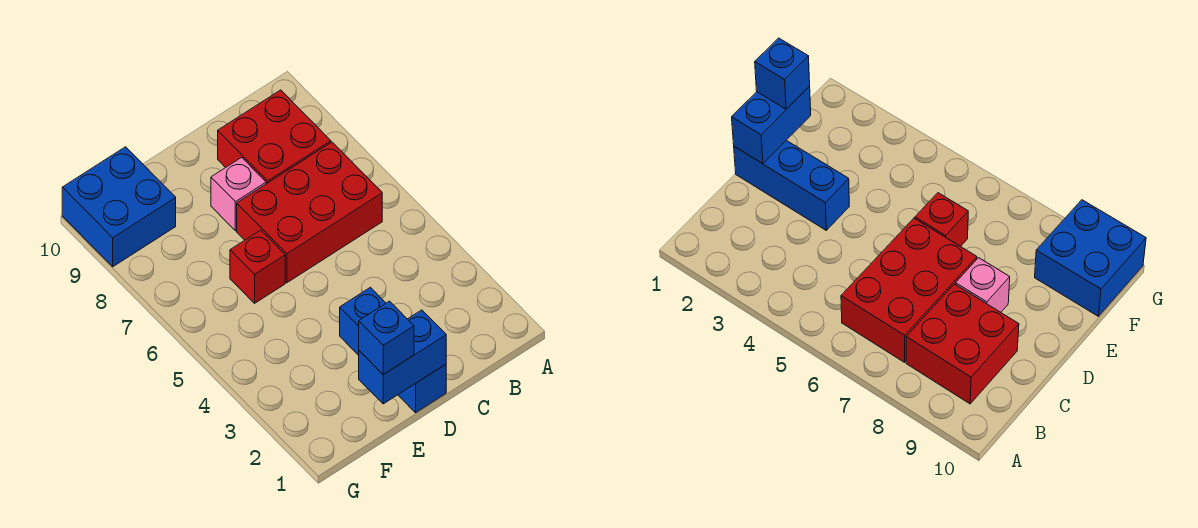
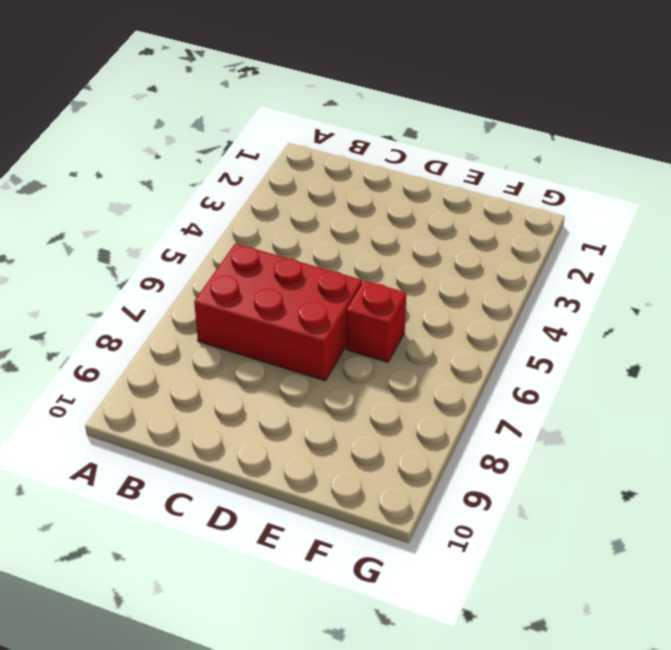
none -> red brick B8:C9 level 1
none -> blue brick D1:D3 level 1

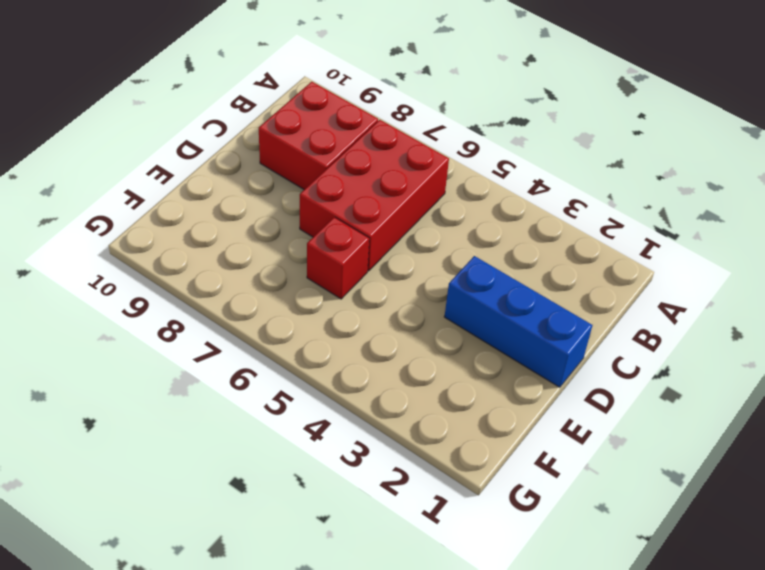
none -> pink brick D8 level 1
none -> blue brick F9:G10 level 1

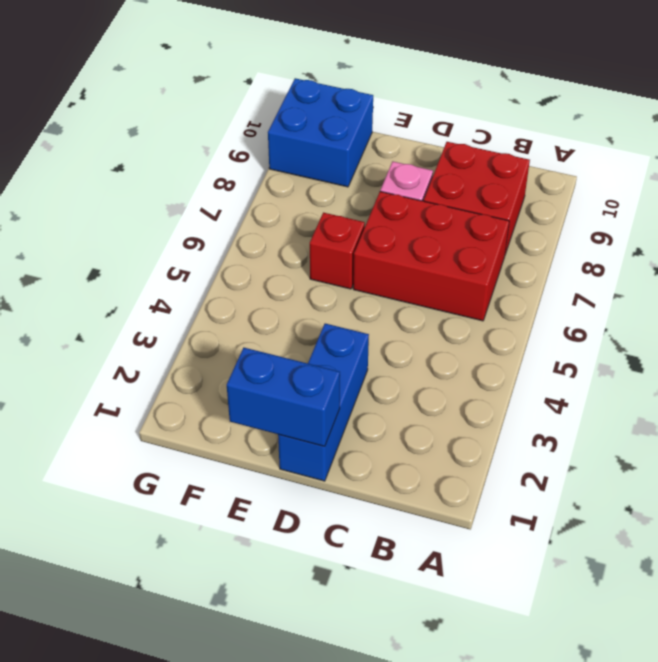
none -> blue brick E1 level 3

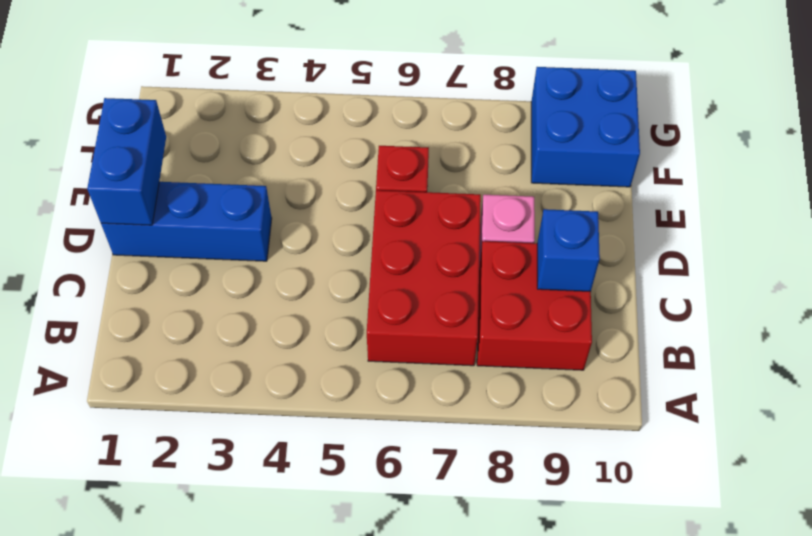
blue brick C9 level 2 -> blue brick E1 level 3

